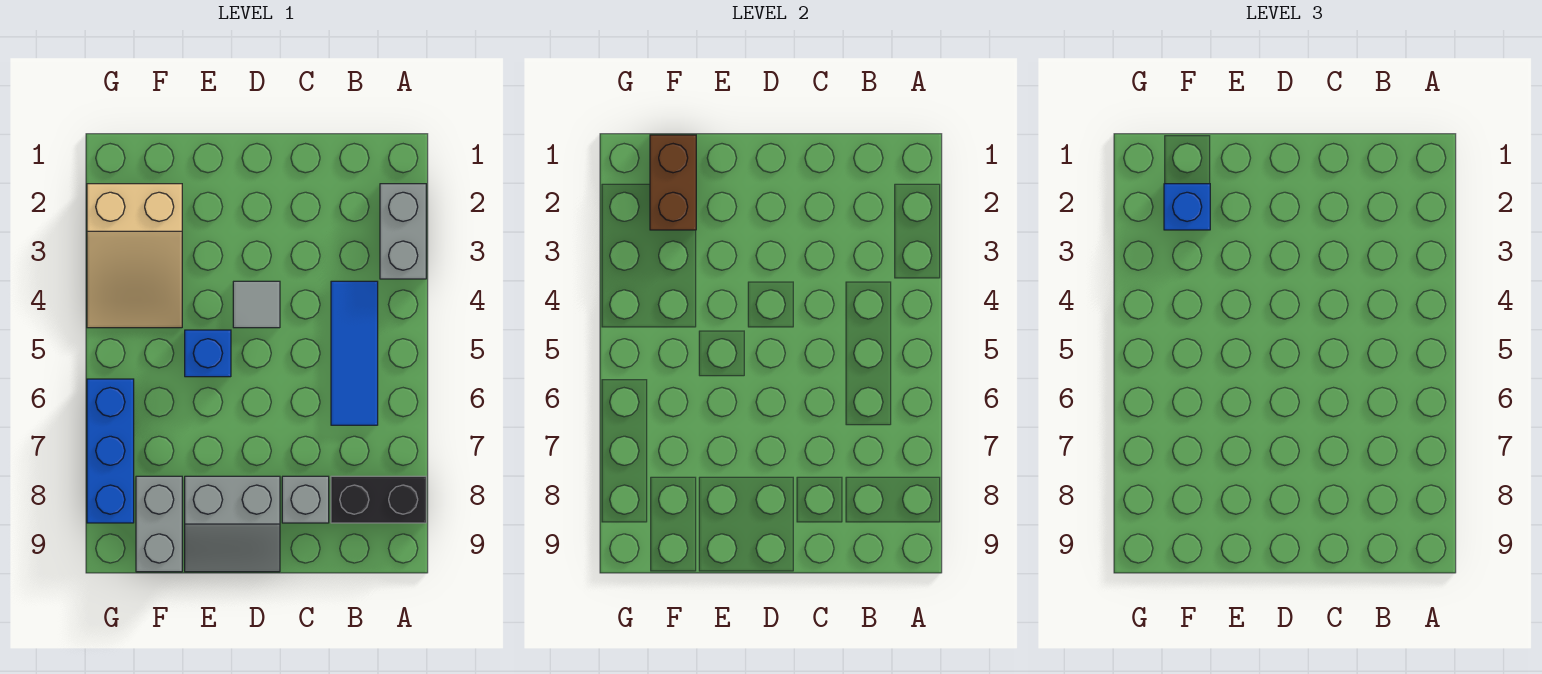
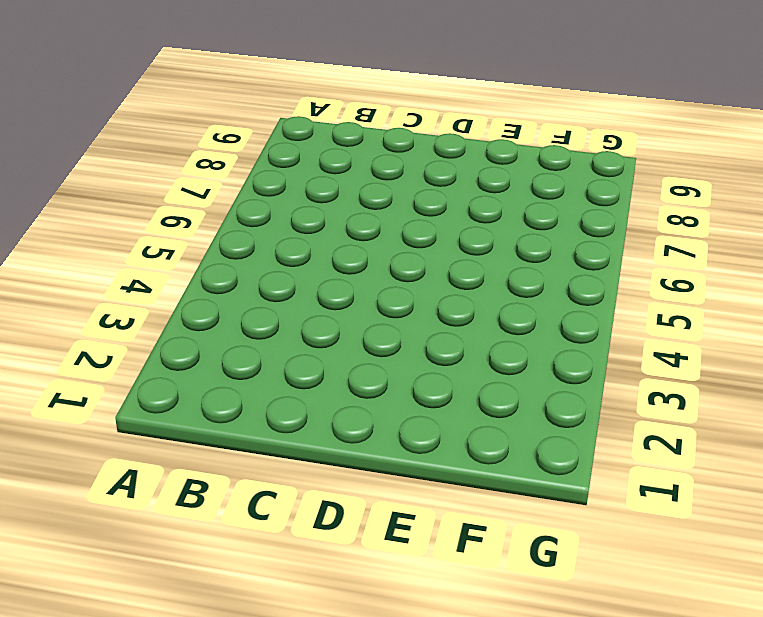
none -> grey brick A2:A3 level 1
none -> black brick A8:B8 level 1
none -> blue tile B4:B6 level 1

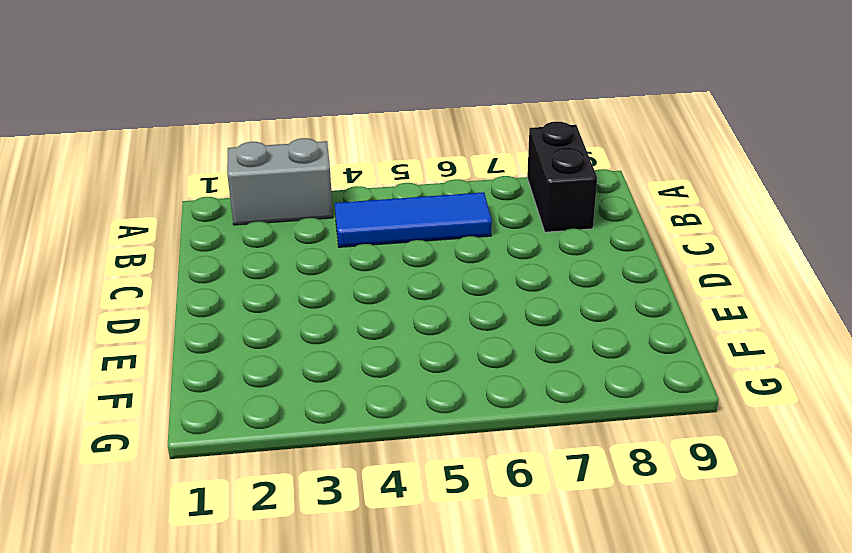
none -> grey brick C8 level 1
none -> grey tile D4 level 1
none -> grey slope D8:E9 level 1 top 8

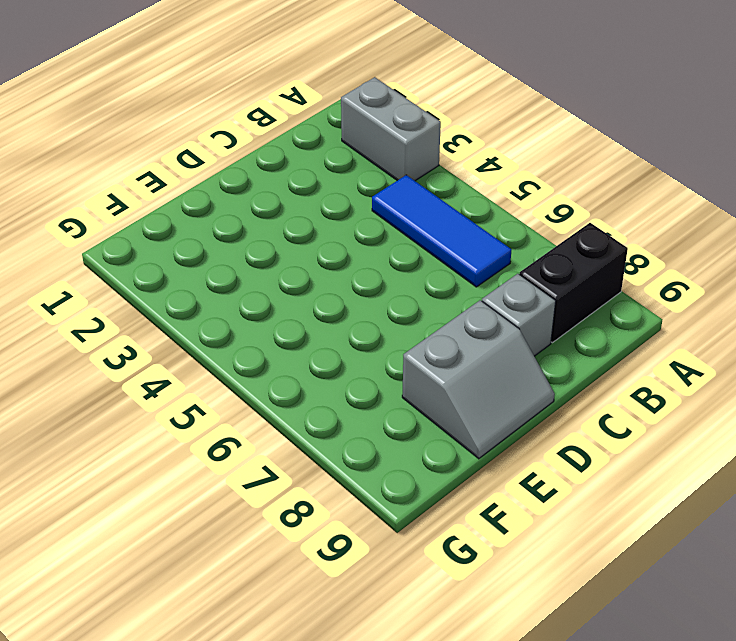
none -> grey tile D4 level 1
none -> blue brick E5 level 1
none -> tan slope F2:G4 level 1 top 2

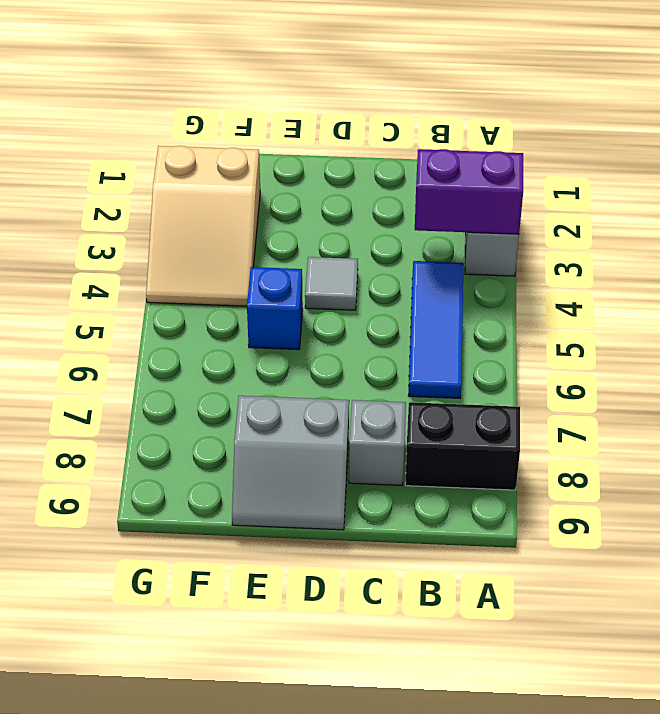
purple brick A3:B3 level 2 -> none
none -> grey brick F8:F9 level 1
none -> blue brick G6:G8 level 1
none -> brown brick F1:F2 level 2

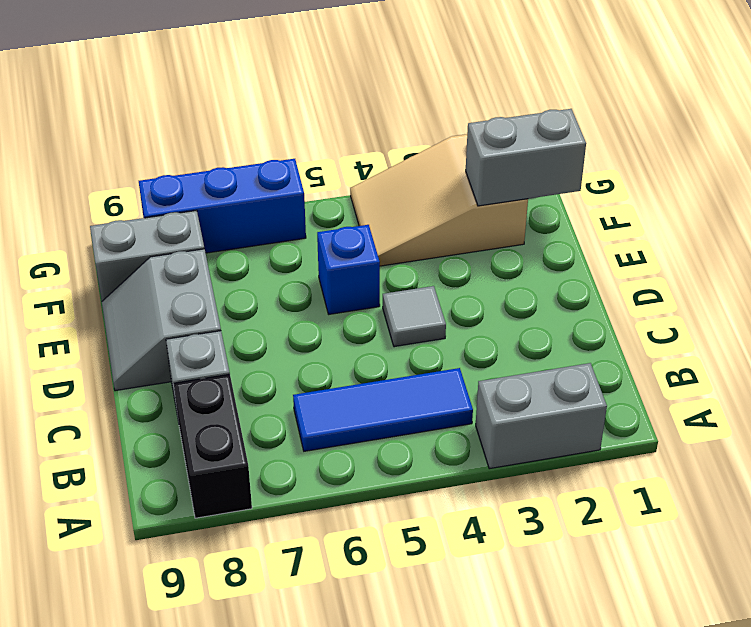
grey brick F1:F2 level 2 -> brown brick F1:F2 level 2
none -> blue brick F2 level 3

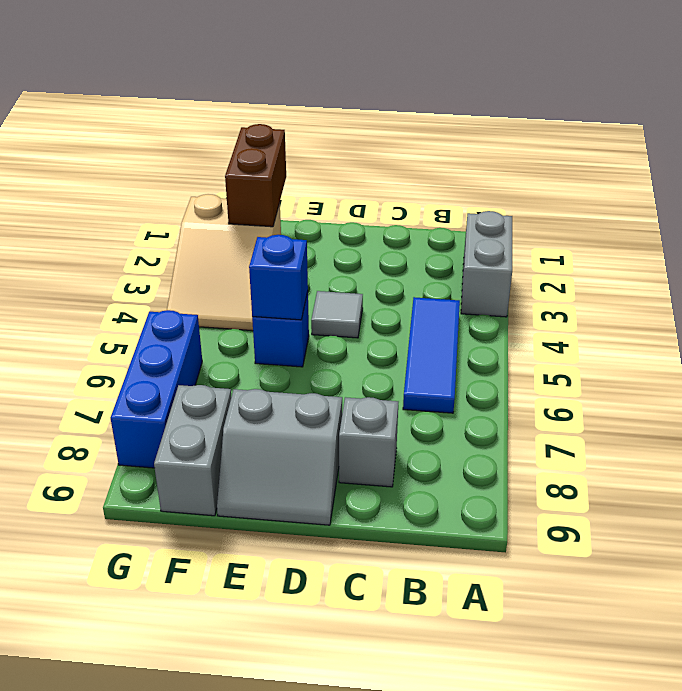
blue brick E5 level 2 -> blue brick F2 level 3
none -> black brick A8:B8 level 1

